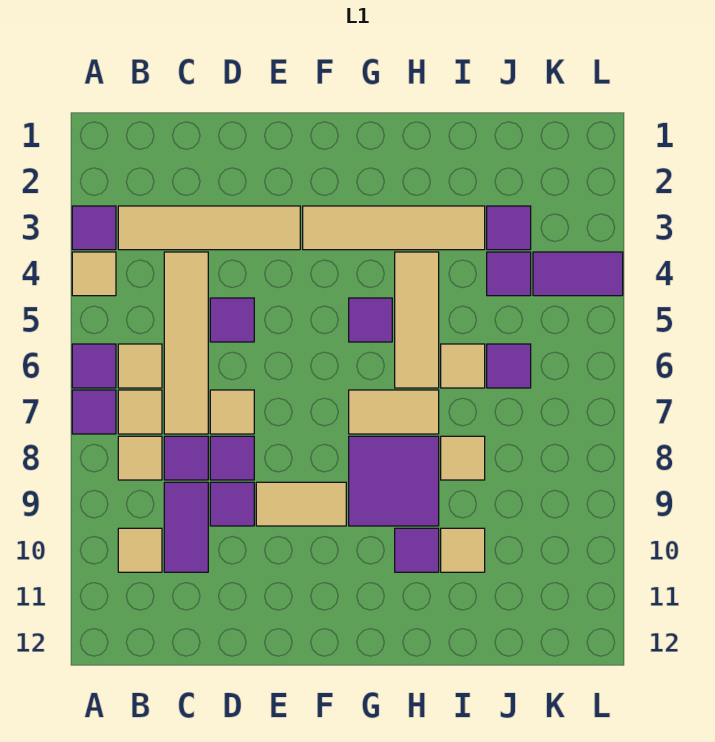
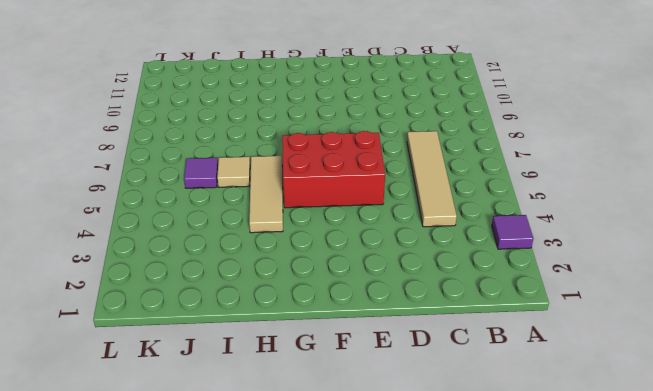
red brick E5:G6 level 1 -> purple tile G5 level 1
none -> tan tile A4 level 1
none -> purple tile A6 level 1
none -> purple tile A7 level 1
none -> tan tile B3:E3 level 1

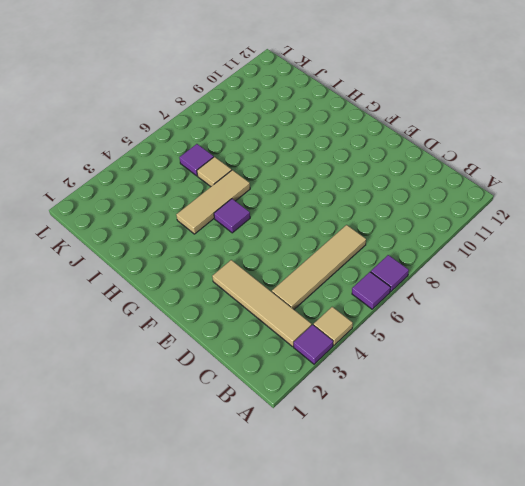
none -> tan tile B6 level 1
none -> tan tile B7 level 1
none -> tan tile B8 level 1
none -> tan tile B10 level 1

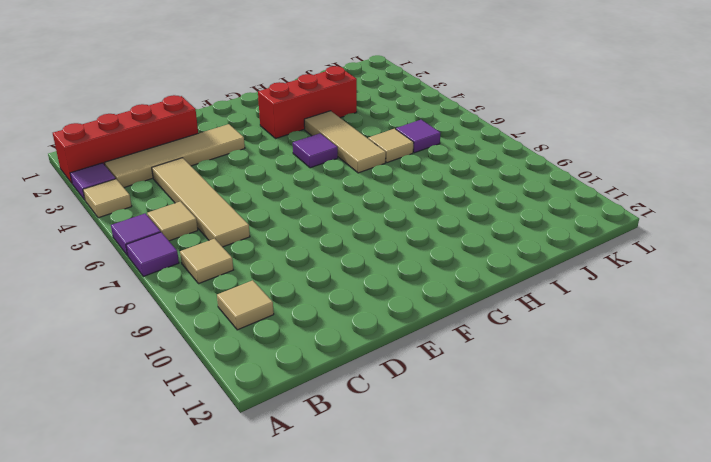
red brick A2:D2 level 1 -> none
red brick G3:I3 level 1 -> tan tile F3:I3 level 1
none -> tan tile B7 level 1
none -> purple tile C8 level 1
none -> purple tile C9:C10 level 1
none -> purple tile D5 level 1

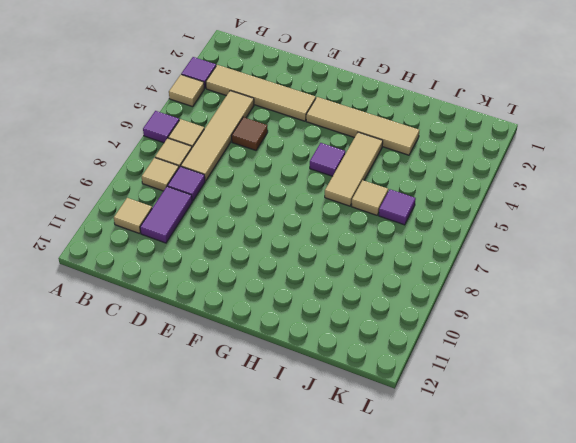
brown tile D5 level 1 -> purple tile D5 level 1
none -> purple tile A7 level 1
none -> tan tile D7 level 1
none -> purple tile D8 level 1
none -> purple tile D9 level 1

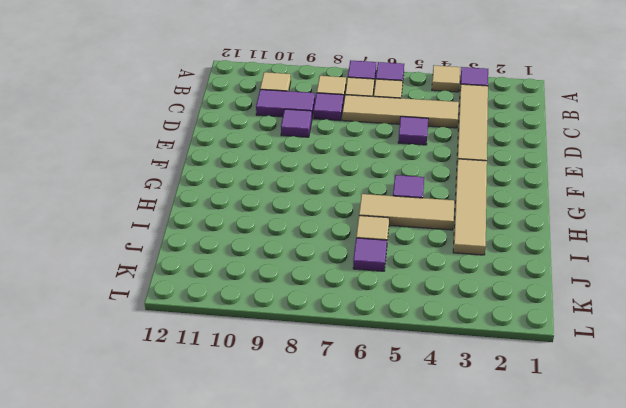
none -> tan tile D7 level 1
none -> purple tile D8 level 1
none -> tan tile E9:F9 level 1
none -> tan tile G7:H7 level 1

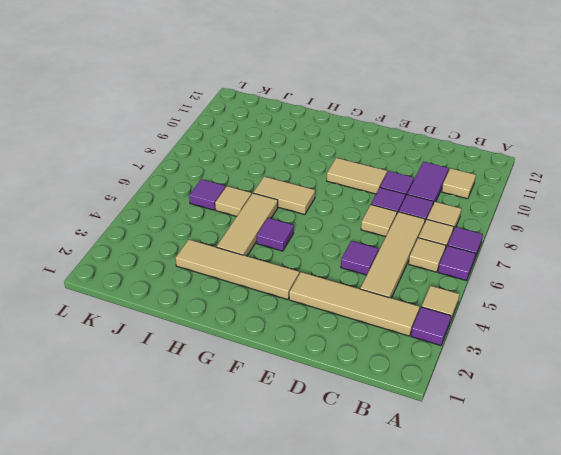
none -> purple tile G8:H9 level 1
none -> purple tile H10 level 1
none -> tan tile I8 level 1
none -> tan tile I10 level 1

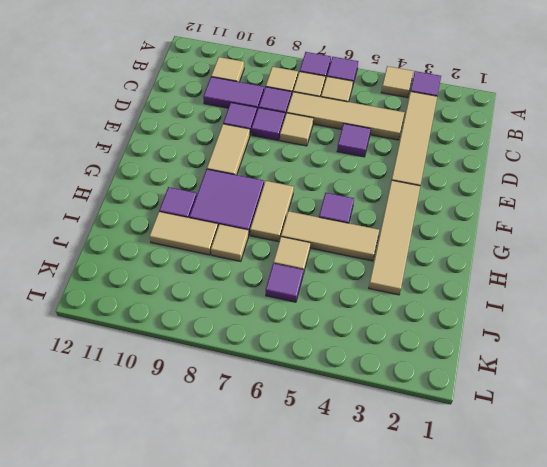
tan tile I9:I10 level 1 -> tan tile I10 level 1
none -> purple tile J3 level 1
none -> purple tile J4 level 1
none -> purple tile K4:L4 level 1

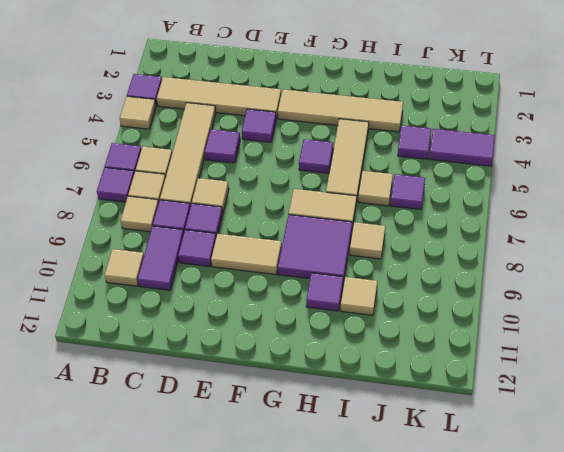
purple tile E4 level 1 -> purple tile J3 level 1

